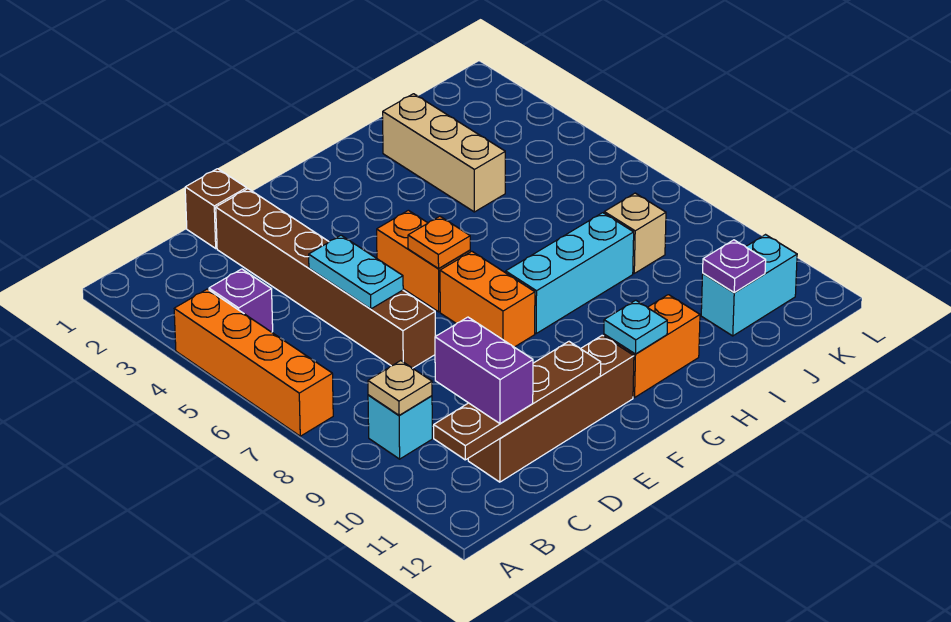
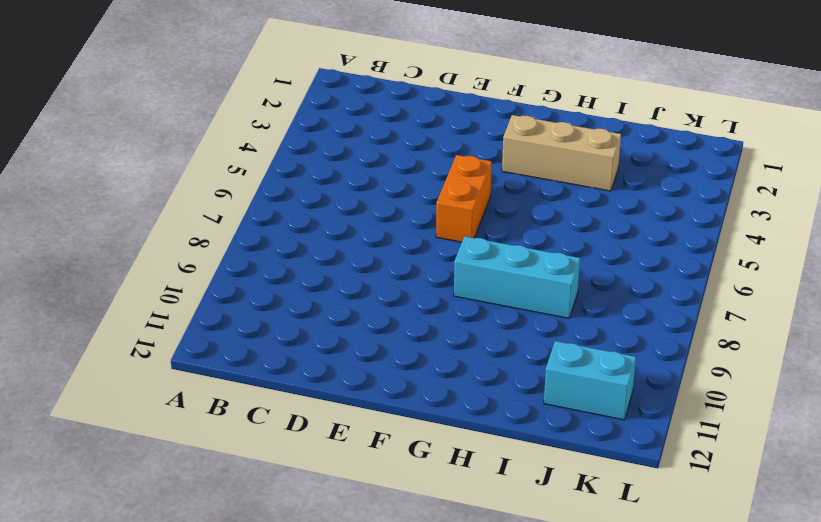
tan brick G3:I3 level 1 -> tan brick I2:I4 level 1
none -> orange brick A4:A7 level 1
none -> purple brick B4 level 1
none -> cyan brick B9 level 1

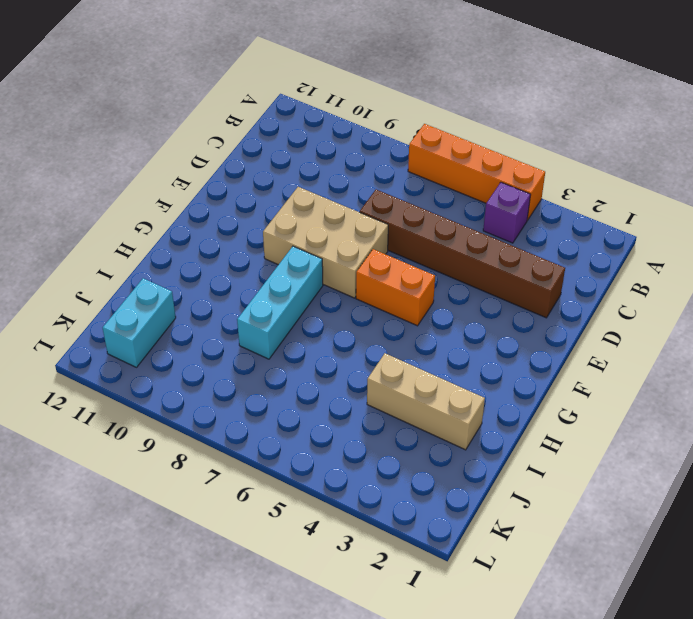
tan brick E7:F9 level 1 -> orange brick F7:F8 level 1
none -> cyan brick B9 level 1
none -> brown brick C11:F11 level 1
none -> brown brick D1 level 1

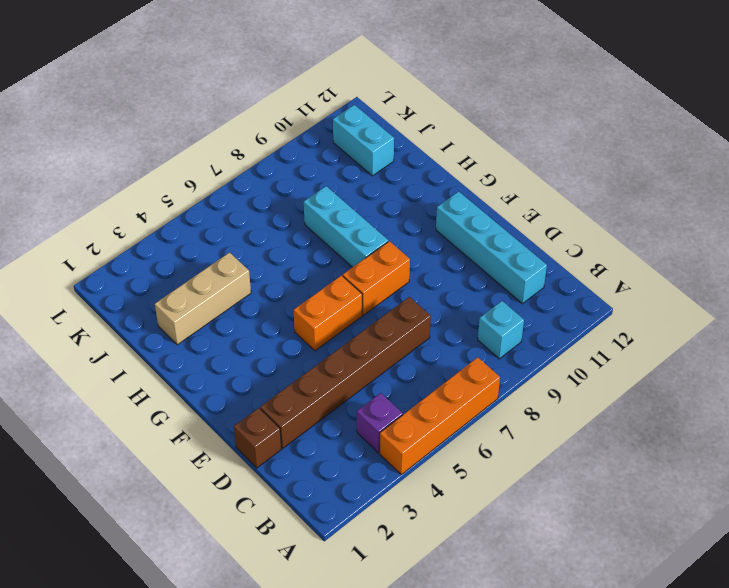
cyan brick C11:F11 level 1 -> brown brick C11:F11 level 1
none -> orange brick G11:H11 level 1
none -> tan brick J8 level 1
none -> tan plate B9 level 2

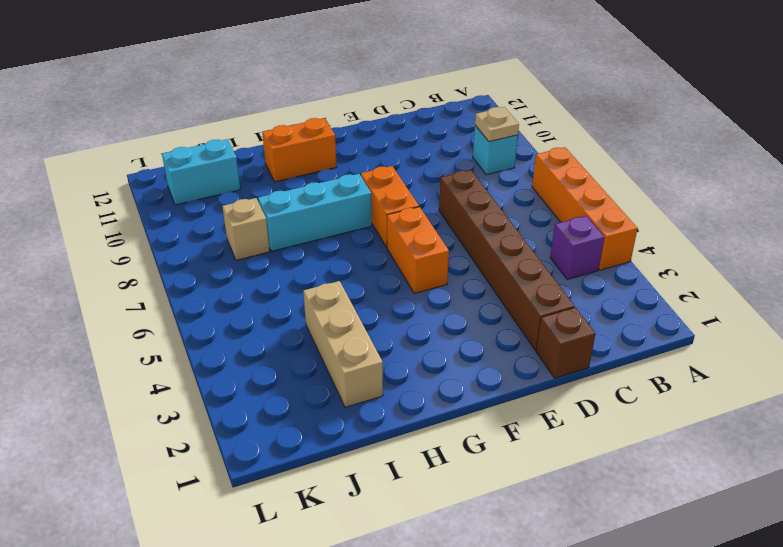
none -> brown brick C11:F11 level 1
none -> brown plate B11:E11 level 2
none -> cyan plate D5:D6 level 2

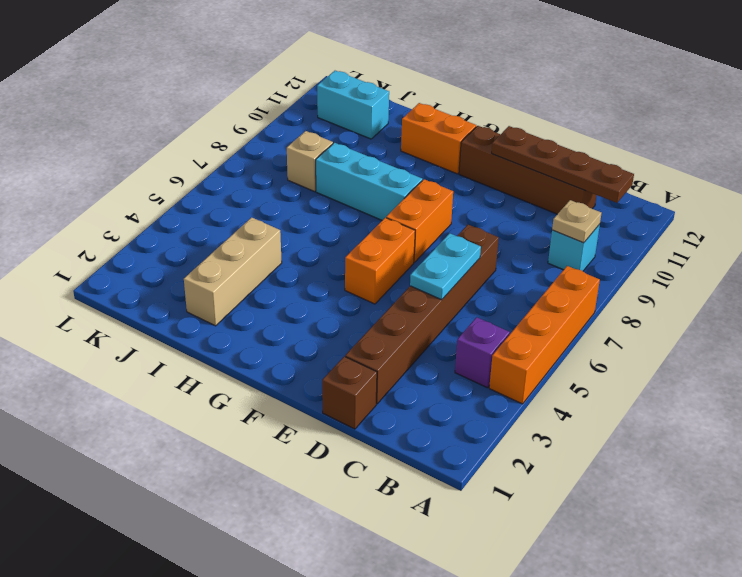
none -> orange plate F6 level 2
none -> cyan plate G11 level 2
none -> purple plate J11 level 2

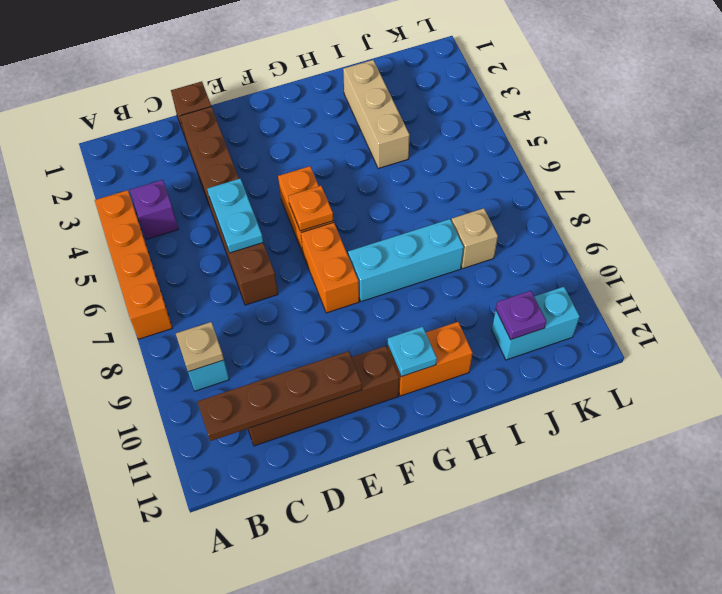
none -> purple brick C10:C11 level 3

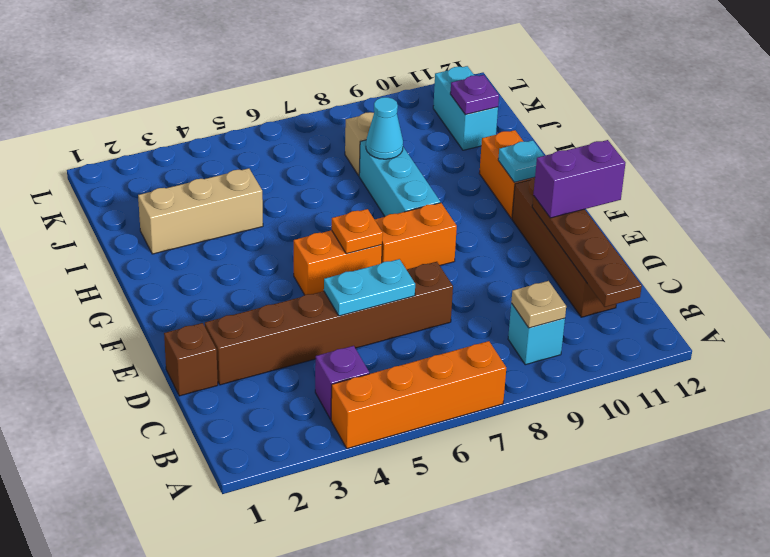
purple brick E11:E12 level 3 -> purple brick C10:C11 level 3
cyan cone I8 level 2 -> none

